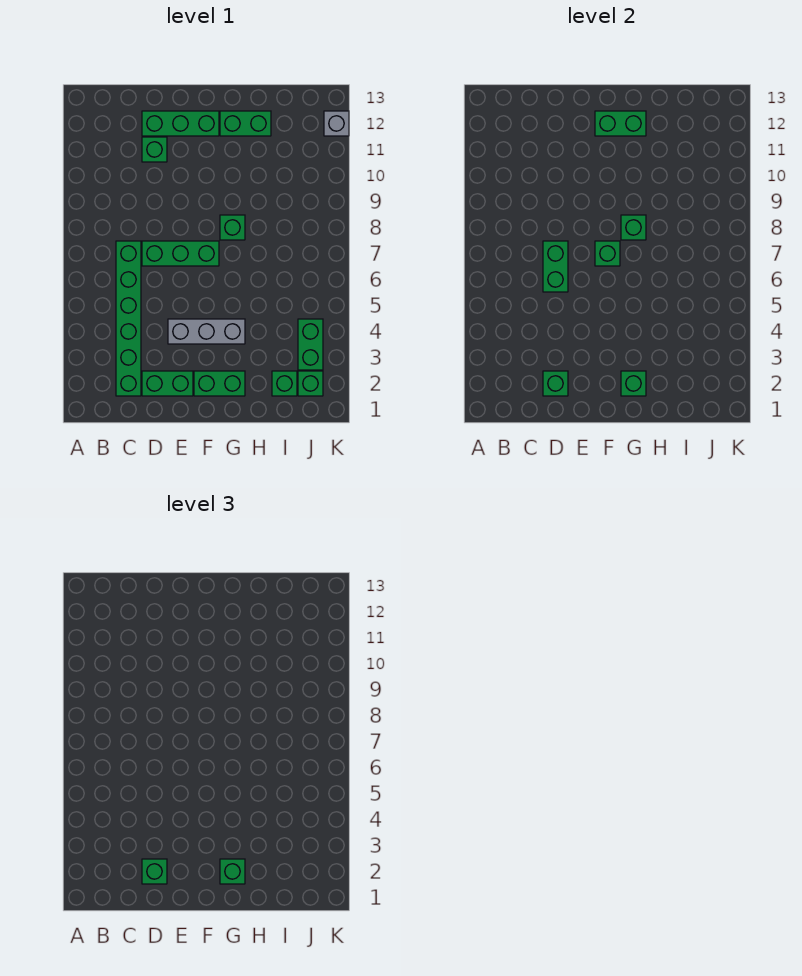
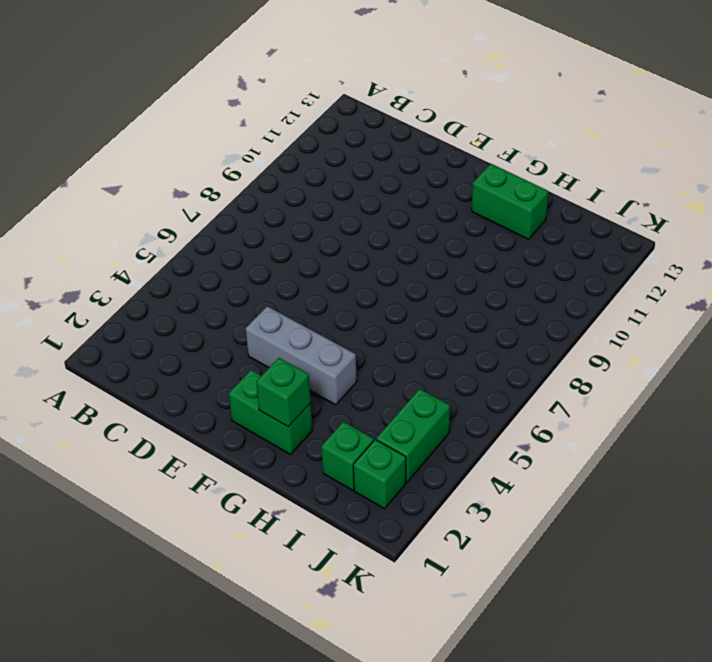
none -> green brick C2:C7 level 1
none -> green brick D2:E2 level 1
none -> green brick D7:F7 level 1

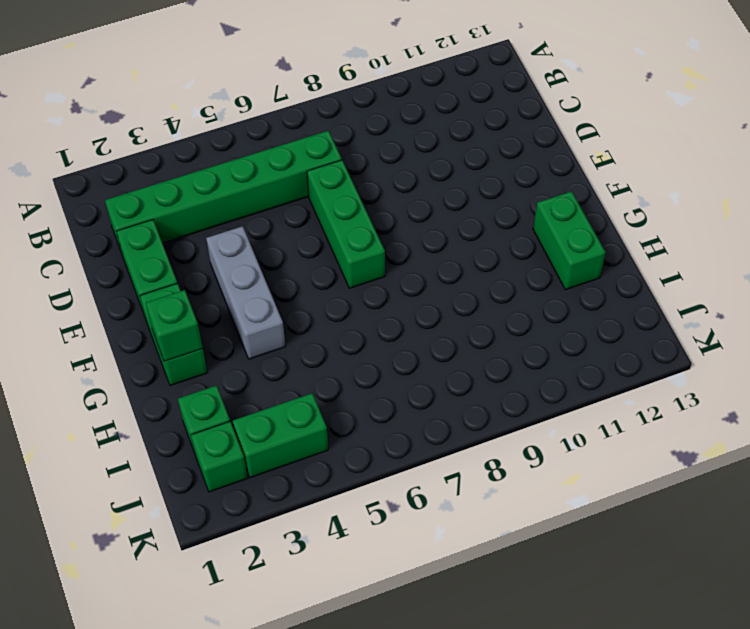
none -> green brick D11 level 1
none -> green brick D12:F12 level 1
none -> green brick G8 level 1

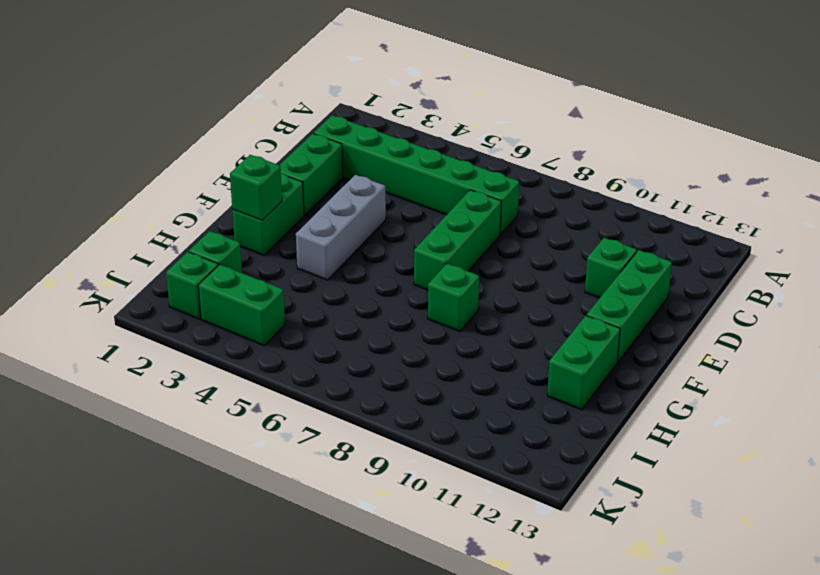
none -> grey brick K12 level 1
none -> green brick D2 level 2
none -> green brick D6:D7 level 2

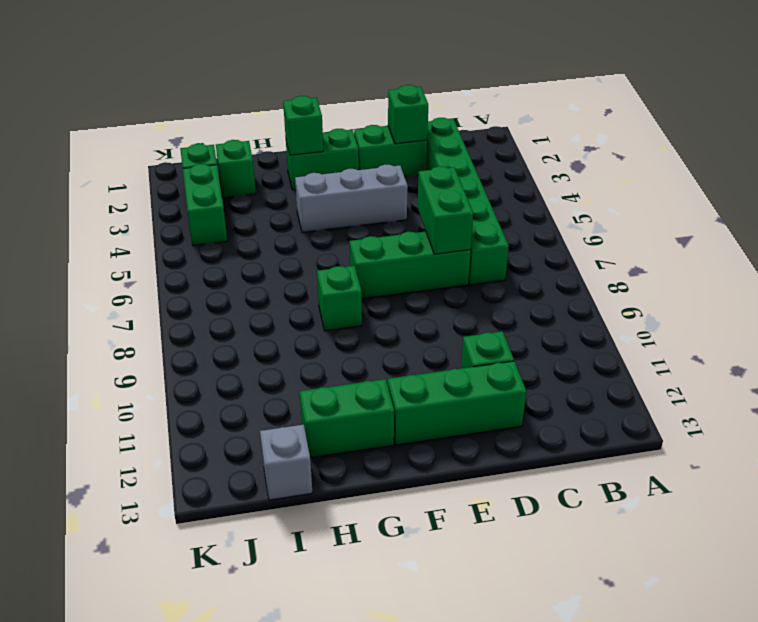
grey brick I13 level 1 -> grey brick K12 level 1
none -> green brick F7 level 2
none -> green brick F12:G12 level 2
none -> green brick G8 level 2

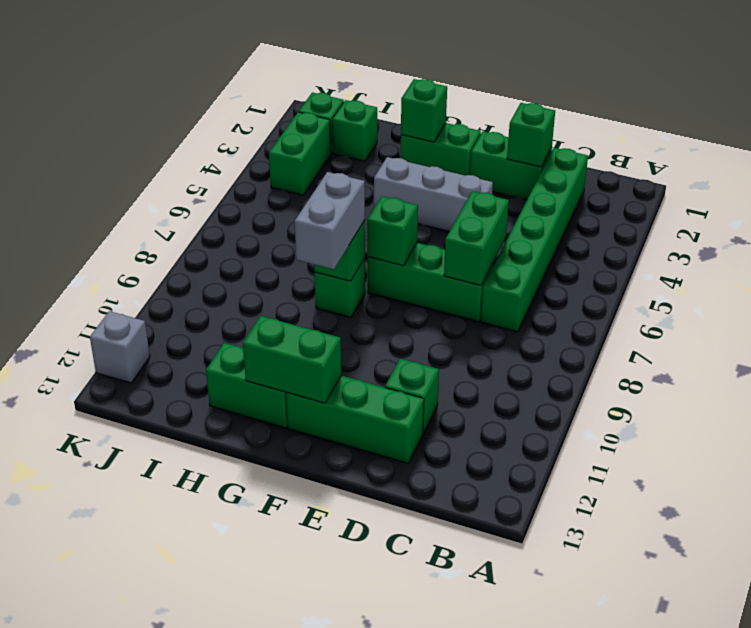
grey brick G8:G9 level 3 -> none
none -> green brick D2 level 3
none -> green brick G2 level 3

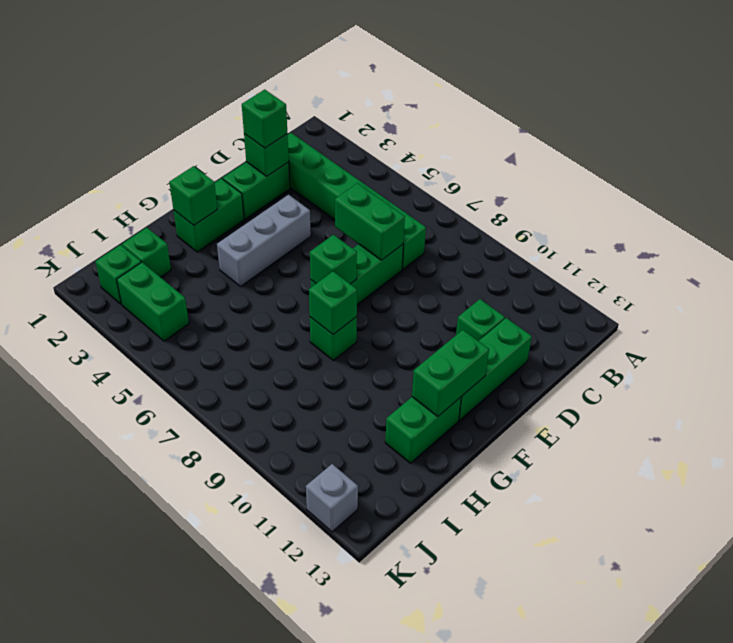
none -> green brick G2 level 3

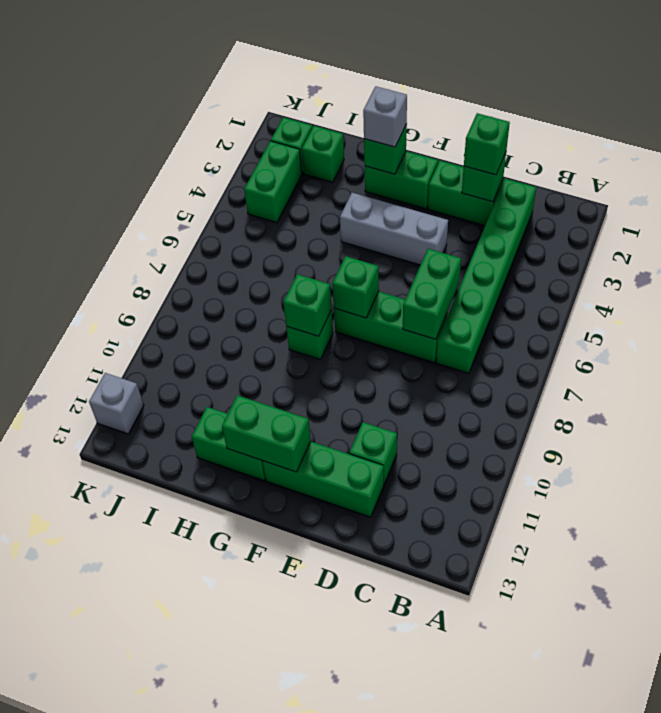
grey brick G2 level 3 -> green brick G2 level 3

